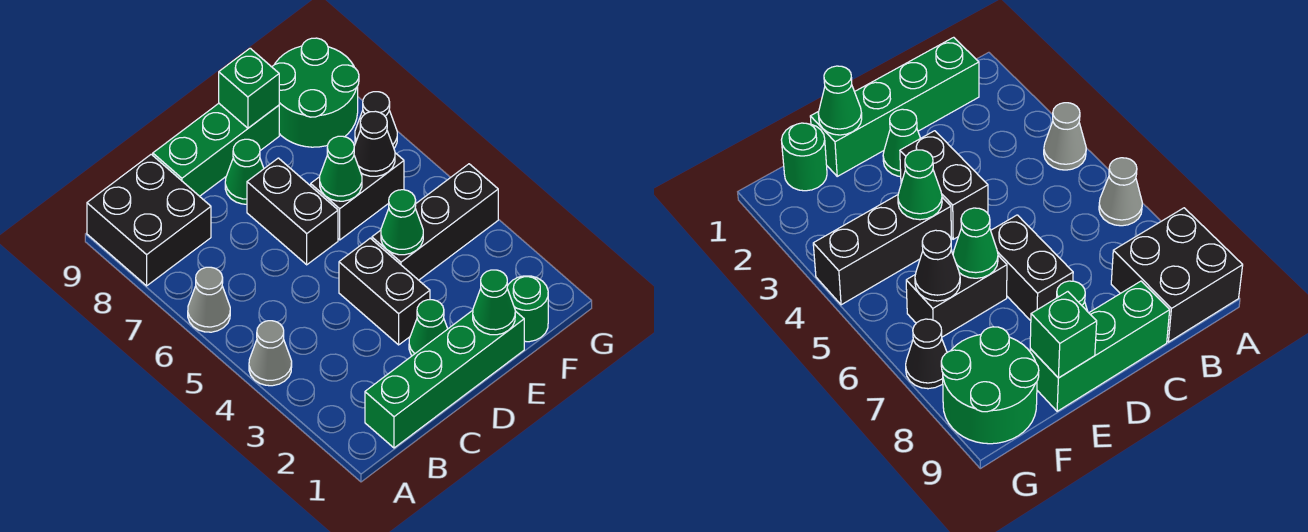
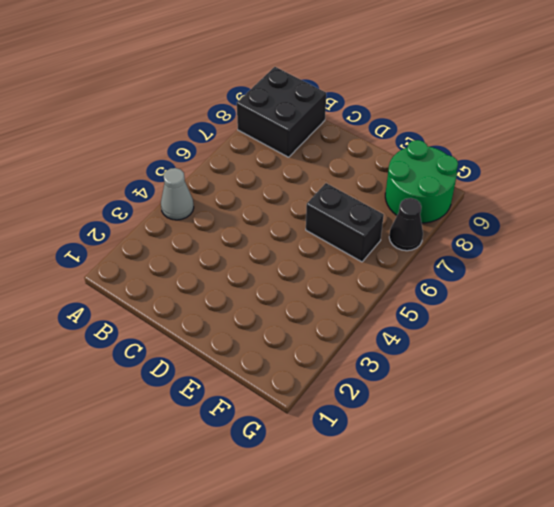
none -> grey cone A6 level 1
none -> green brick B1:E1 level 1
none -> green brick C9:E9 level 1

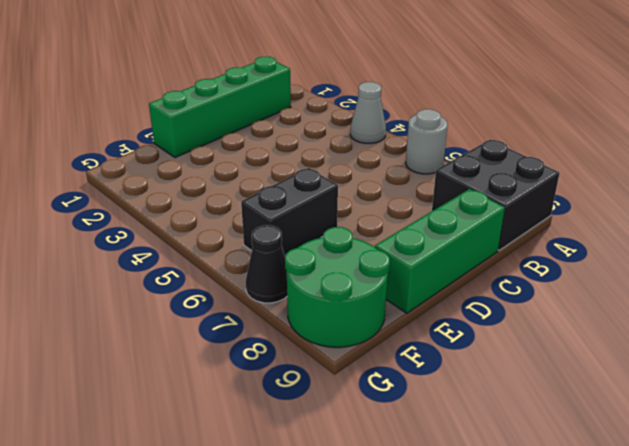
grey round brick A6 level 1 -> grey cone A6 level 1
none -> green cone D2 level 1
none -> black brick D3:D4 level 1
none -> black brick D6:D7 level 1

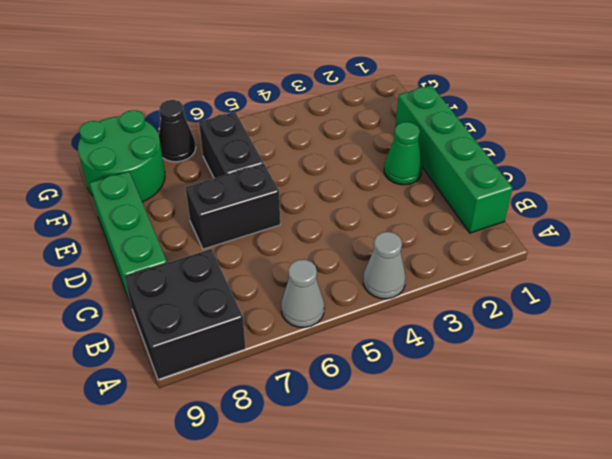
none -> black brick D3:D4 level 1
none -> green cone D8 level 1
none -> black brick E4:G4 level 1

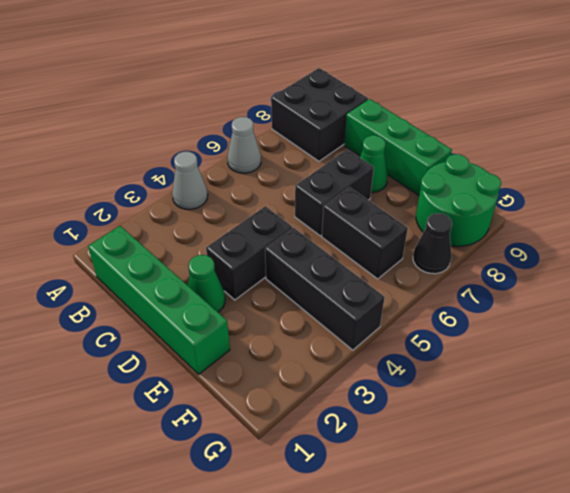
none -> green round brick F1 level 1
none -> green cone E1 level 2
none -> green cone E4 level 2

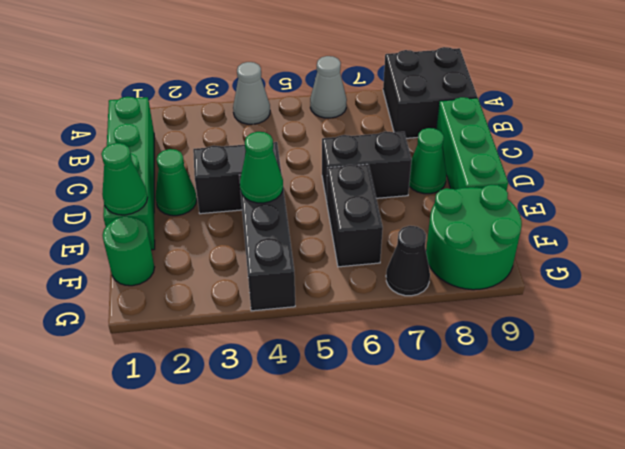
none -> green cone E6 level 2
none -> green brick E9 level 2
none -> black cone F6 level 2

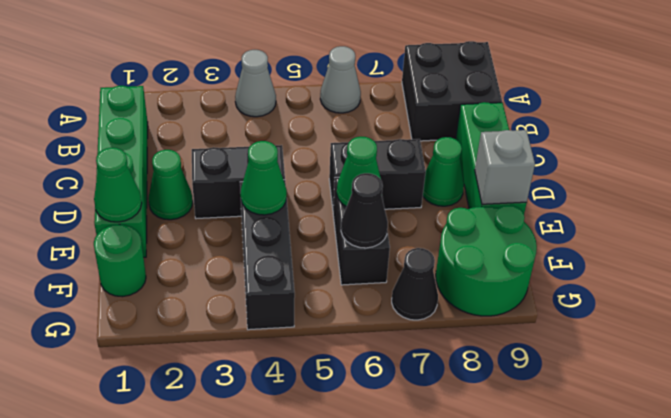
grey brick E9 level 2 -> green brick E9 level 2

